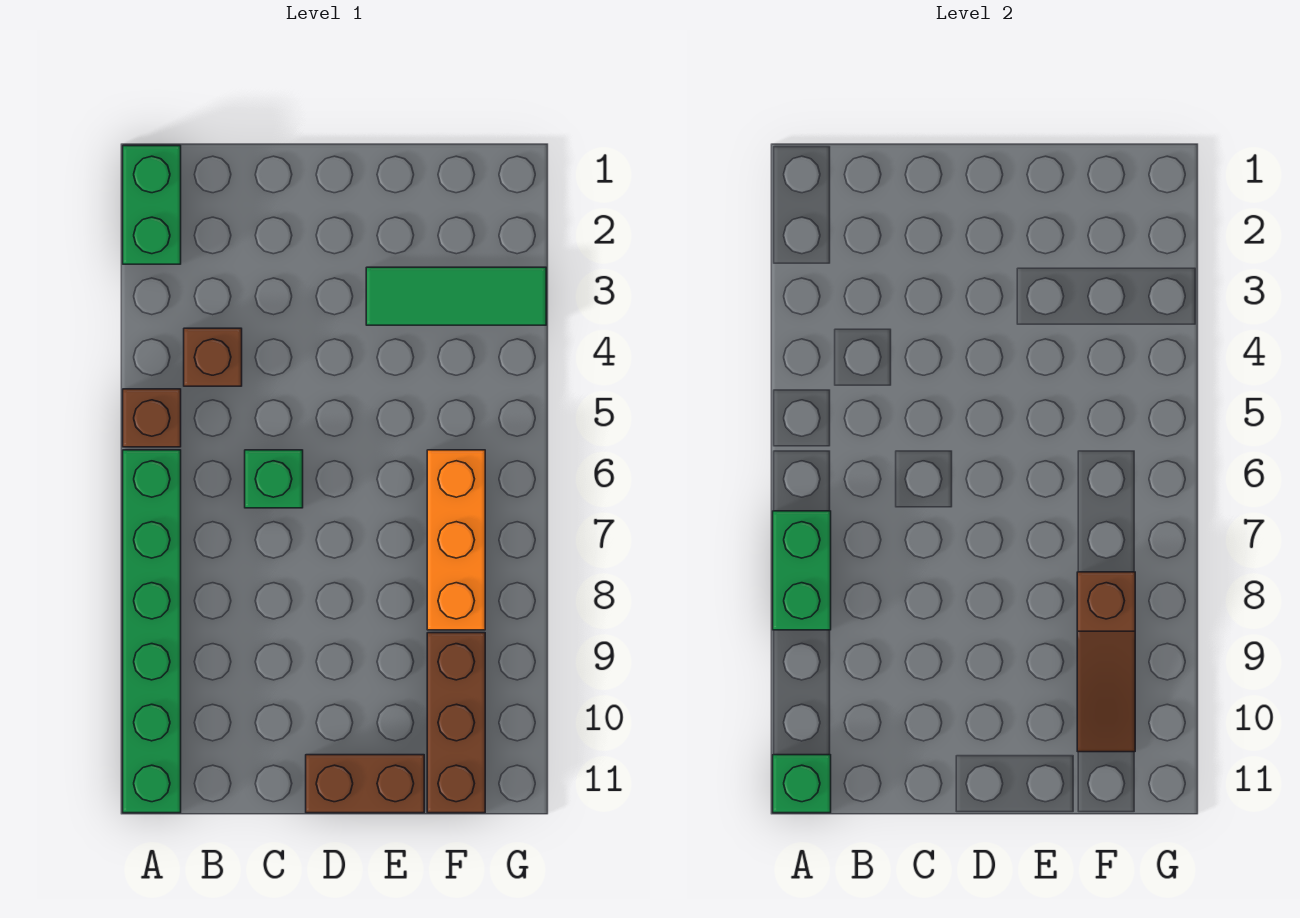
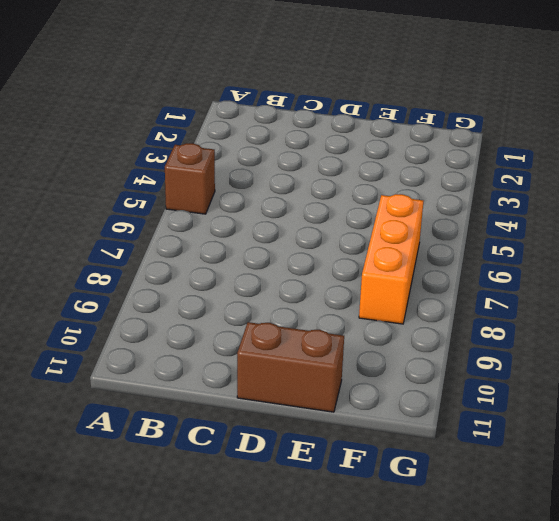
none -> green brick A1:A2 level 1
none -> green brick A6:A11 level 1
none -> brown brick B4 level 1

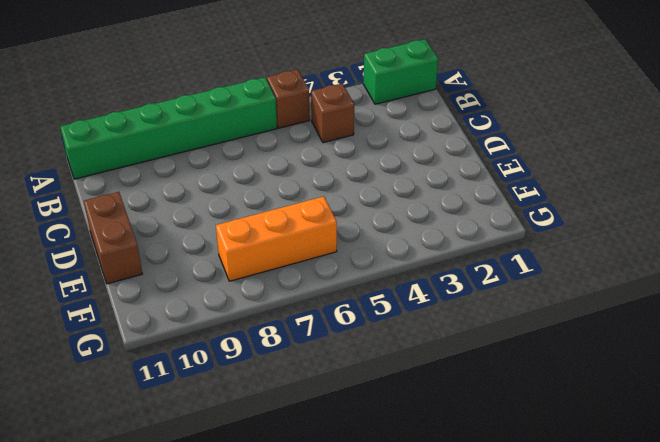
none -> green brick C6 level 1
none -> green tile E3:G3 level 1
none -> brown brick F9:F11 level 1

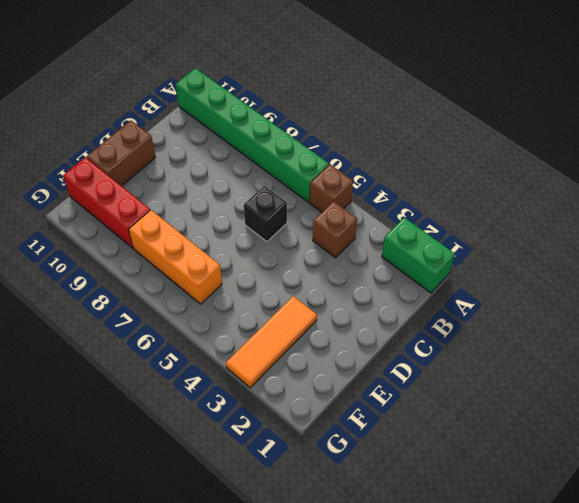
black brick C6 level 1 -> green brick C6 level 1
orange tile E3:G3 level 1 -> green tile E3:G3 level 1
red brick F9:F11 level 1 -> brown brick F9:F11 level 1
none -> green brick A7:A8 level 2
none -> green brick A11 level 2
none -> brown slope F8:F10 level 2 top 8

